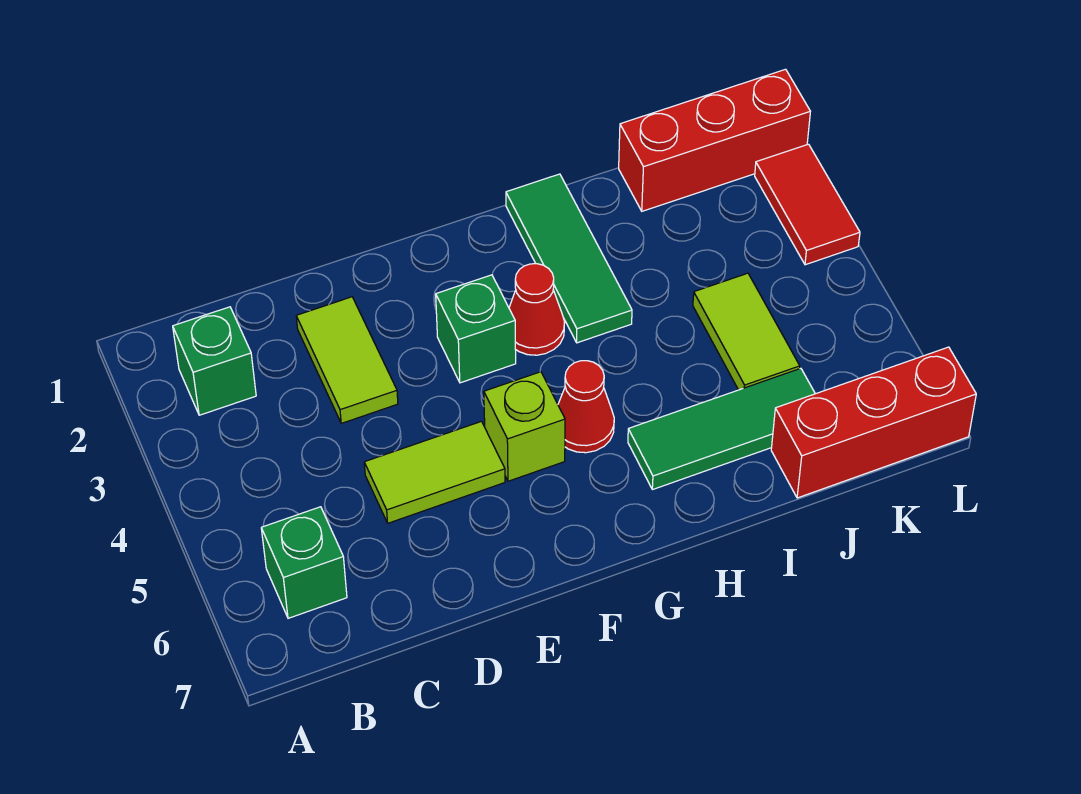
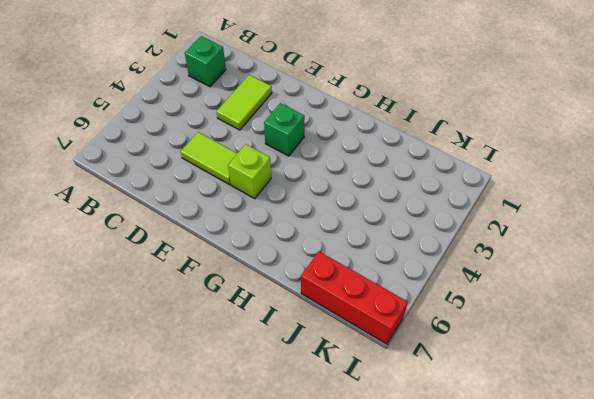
none -> green brick B6 level 1
none -> red cone G3 level 1
none -> red cone G5 level 1

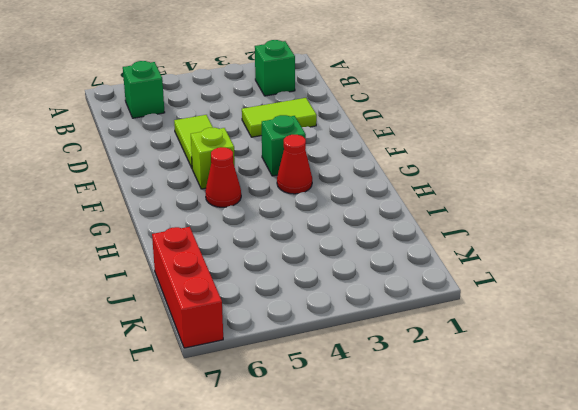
none -> green tile H1:H3 level 1
none -> green tile H6:J6 level 1
none -> red brick J1:L1 level 1

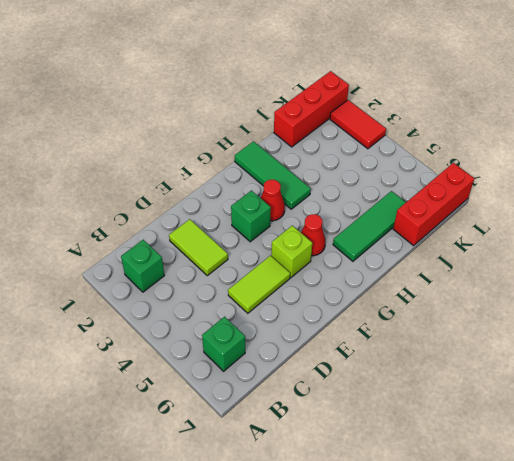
none -> lime tile J4:J5 level 1

